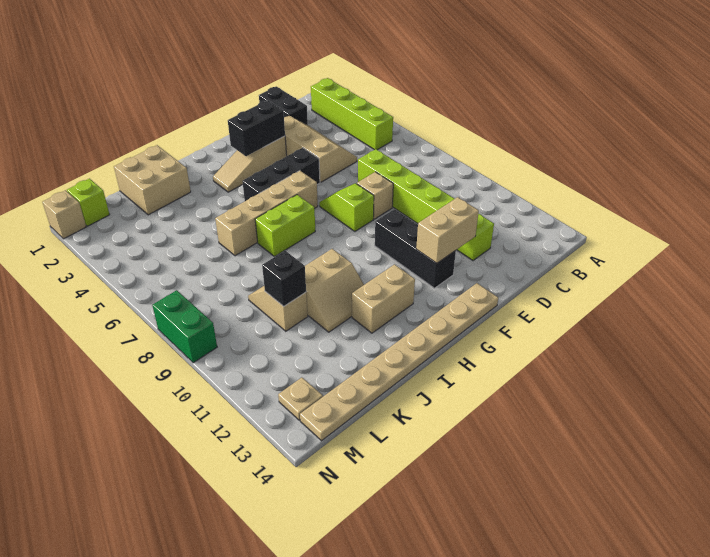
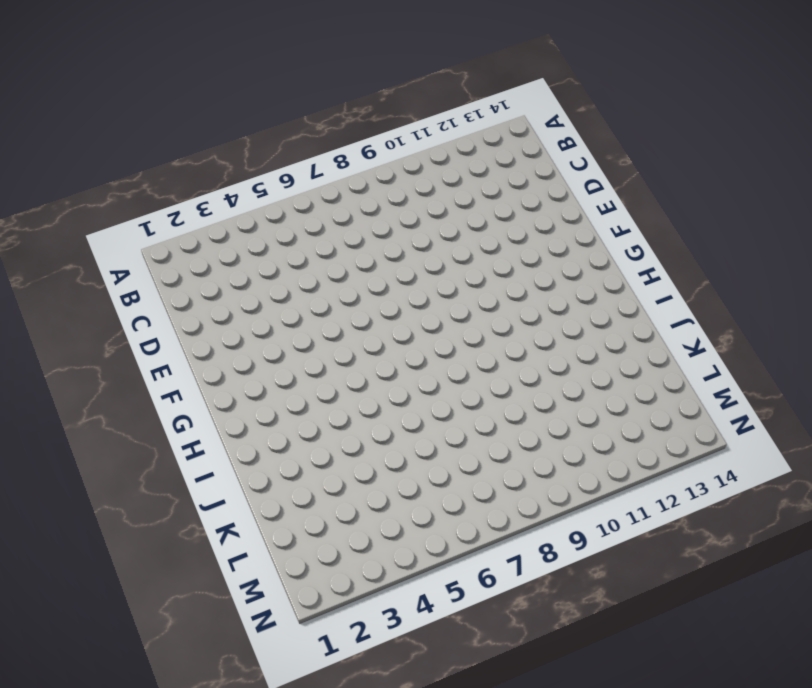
none -> lime brick B2:B5 level 1
none -> black brick D1:D2 level 1
none -> tan slope D3:E5 level 1 top E

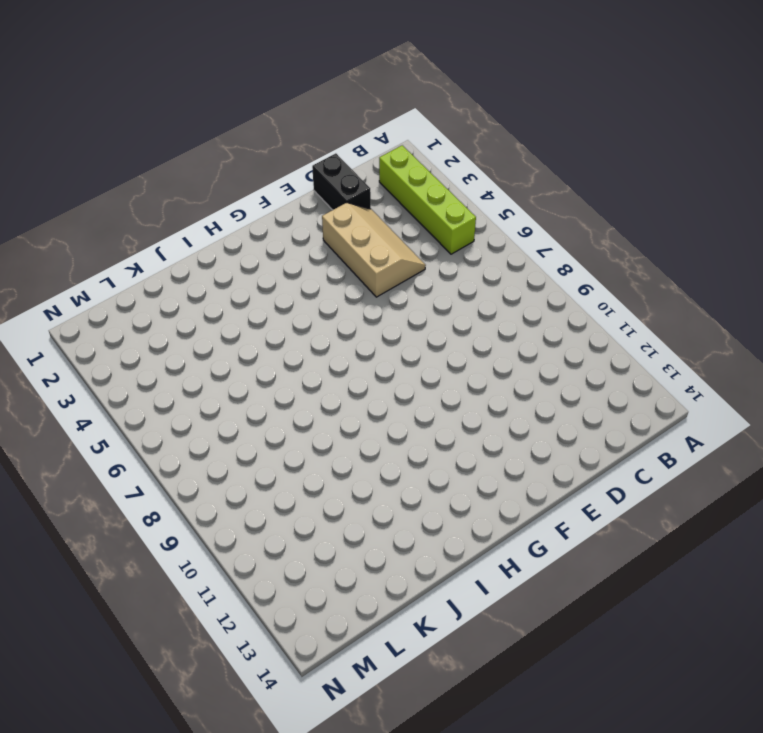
none -> lime brick D7:D12 level 1
none -> tan brick E8 level 1
none -> tan slope F3:H3 level 1 top F

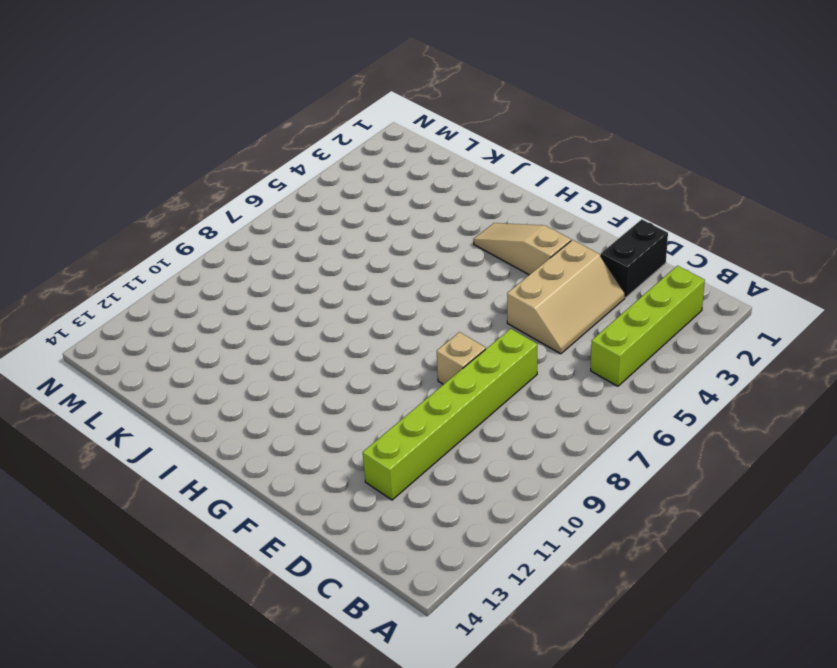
none -> black brick F5:H5 level 1
none -> lime slope F7:F8 level 1 top 8
none -> black brick F10:F12 level 1

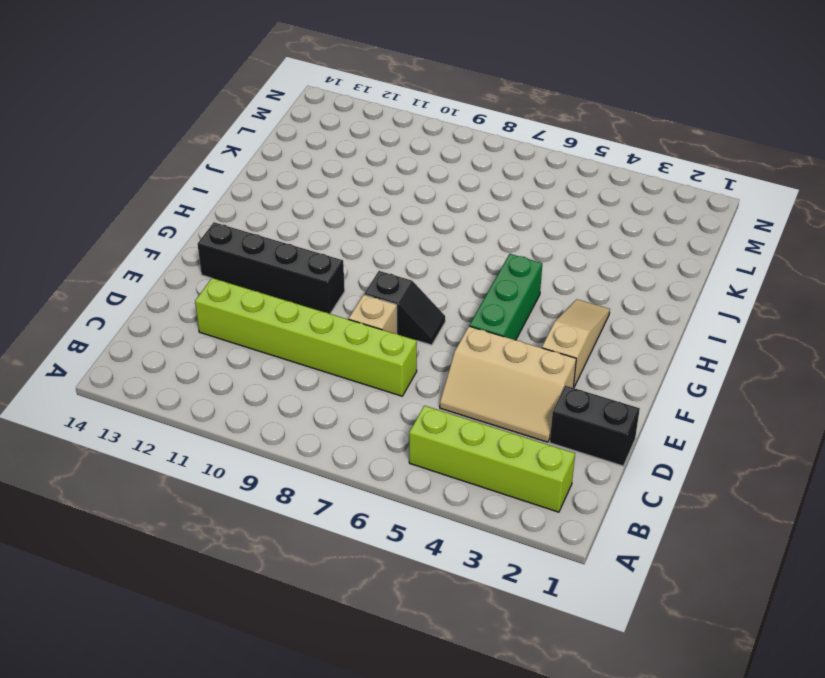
green brick F5:H5 level 1 -> black brick F5:H5 level 1
black slope F7:F8 level 1 top 8 -> lime slope F7:F8 level 1 top 8
black brick F10:F13 level 1 -> black brick F10:F12 level 1
none -> tan plate F14:M14 level 1
none -> tan brick G6:J6 level 1
none -> lime brick H7:I7 level 1

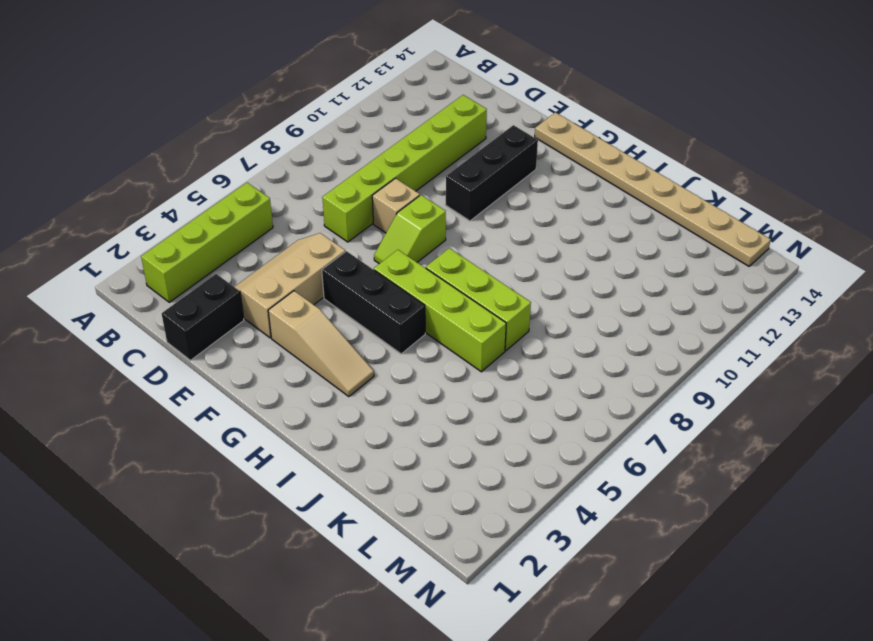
lime brick G6:J6 level 1 -> tan brick G6:J6 level 1
lime brick H7:J7 level 1 -> lime brick H7:I7 level 1
none -> tan brick H12:I12 level 1
none -> tan slope I10:J11 level 1 top 10
none -> tan brick J1:K2 level 1

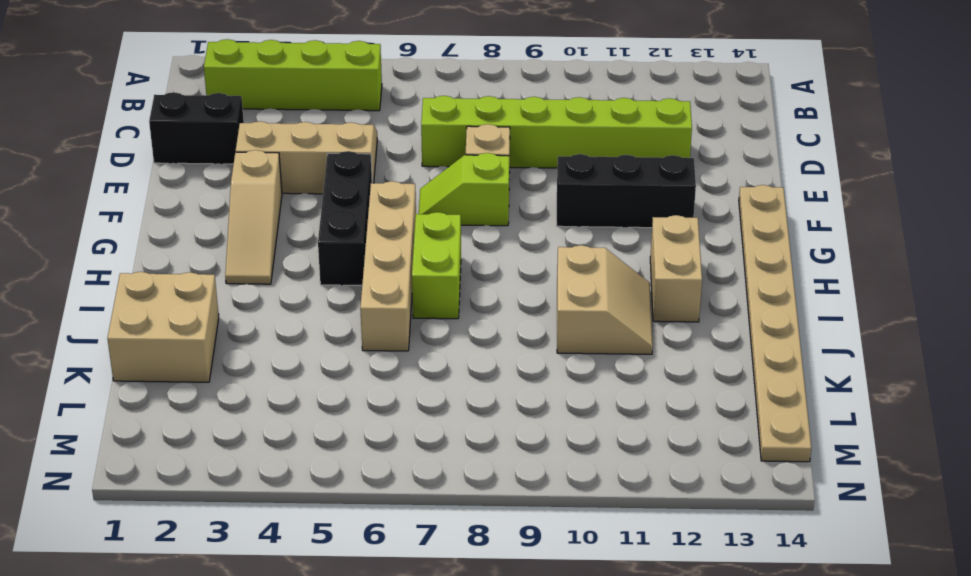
none -> tan slope K9:K10 level 1 top 10
none -> lime brick M1 level 1
none -> tan plate M13 level 1

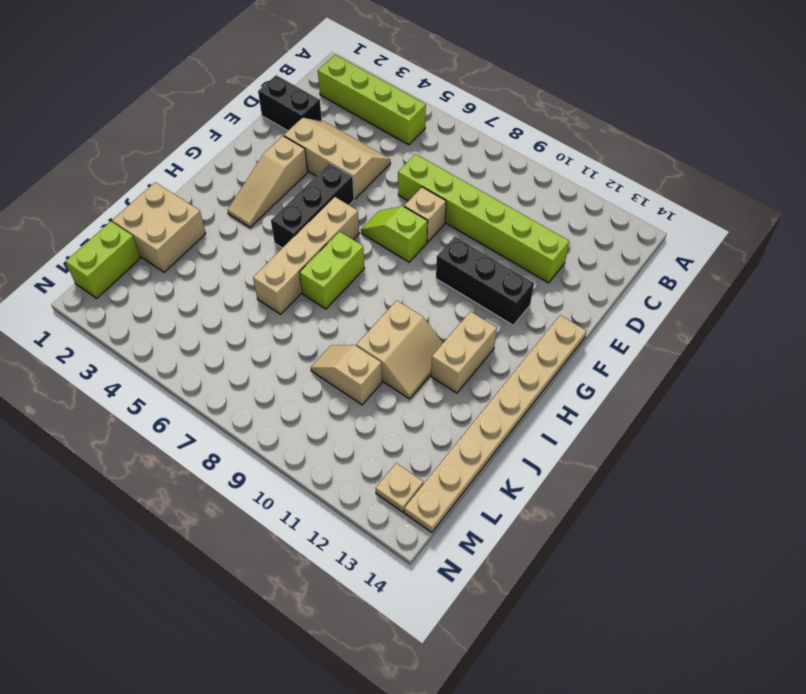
lime brick L1:M1 level 1 -> lime brick M1 level 1
none -> tan brick N1 level 1
none -> green brick N8:N9 level 1
none -> tan brick E12:F12 level 2

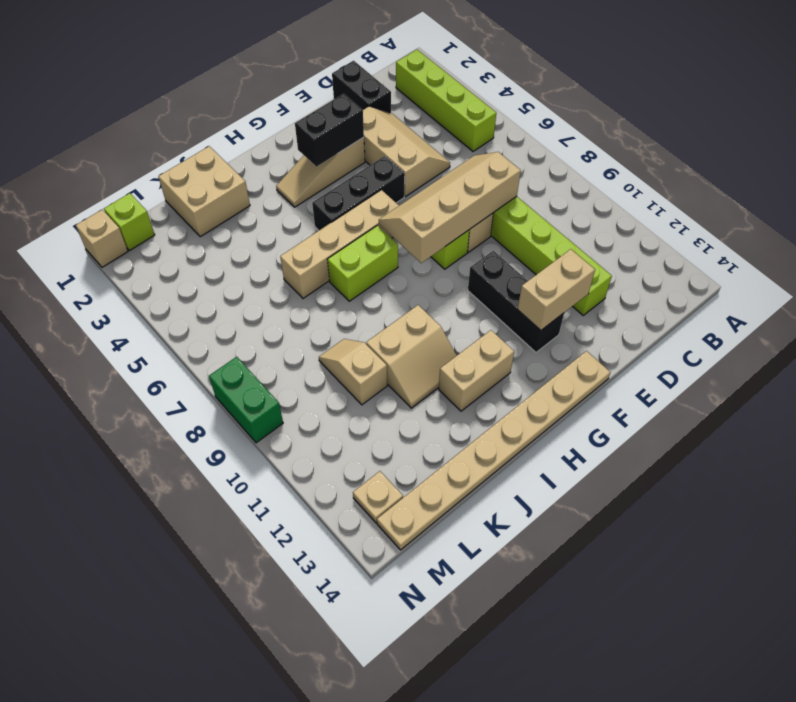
tan slope D7:G8 level 2 top 8 -> none
none -> black brick K10 level 2

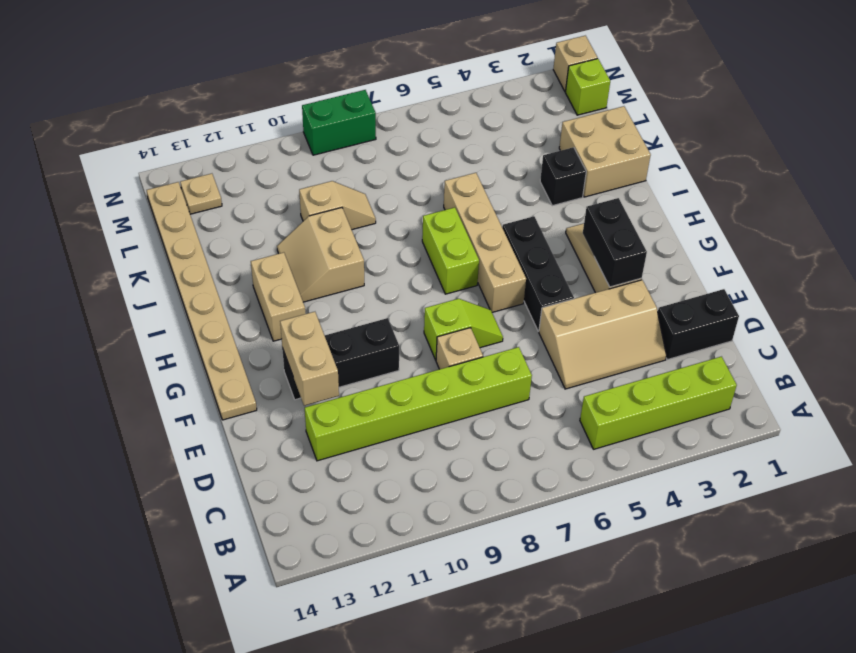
black brick J3 level 1 -> black brick K10 level 2

